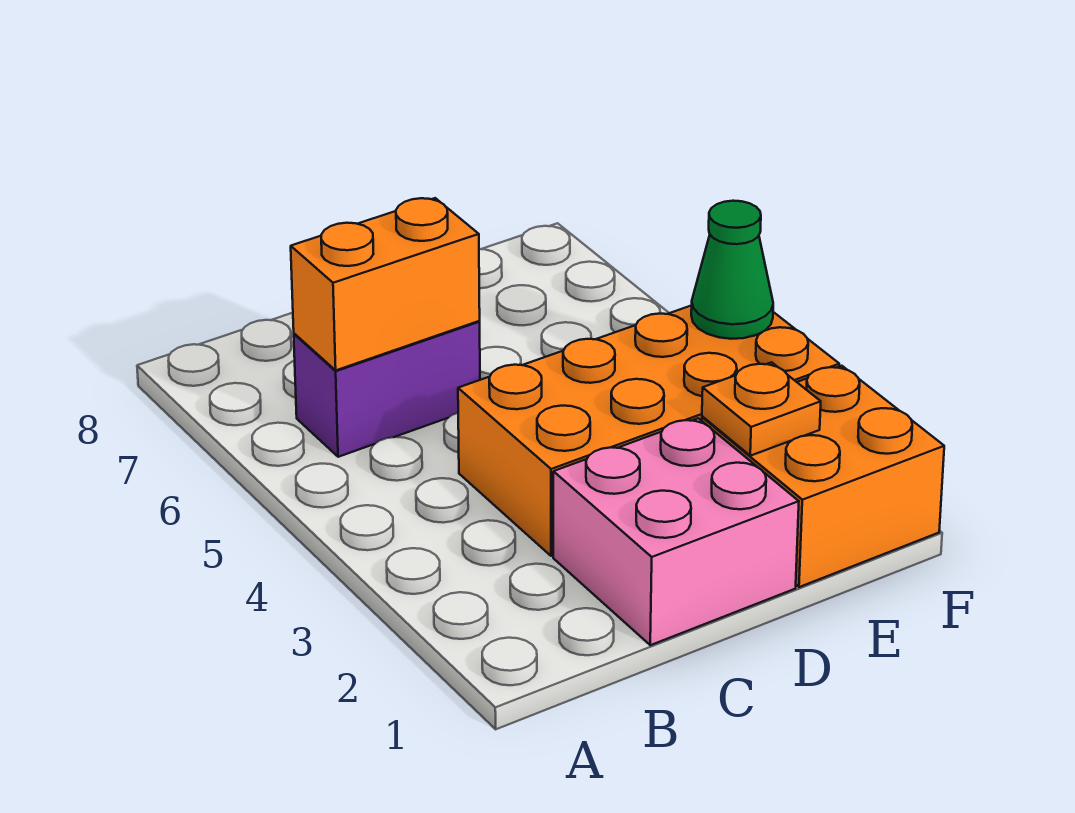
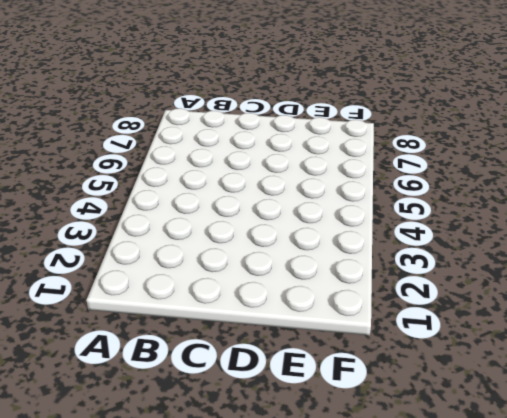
none -> purple brick B6:C6 level 1
none -> pink brick C1:D2 level 1

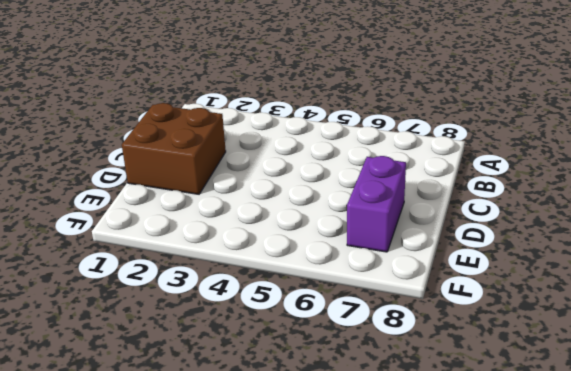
brown brick C1:D2 level 1 -> pink brick C1:D2 level 1
purple brick D7:E7 level 1 -> purple brick B6:C6 level 1
none -> orange brick C3:F4 level 1
none -> orange brick E1:F2 level 1

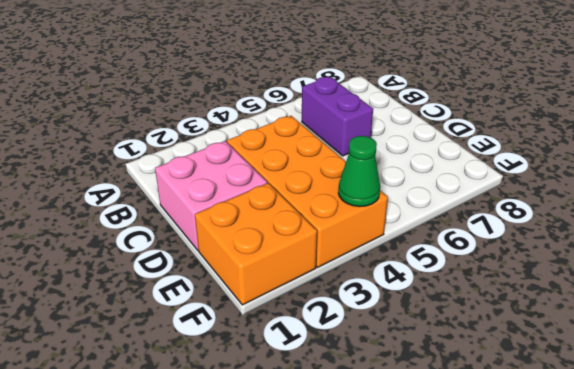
none -> orange brick B6:C6 level 2
none -> orange plate E2 level 2

